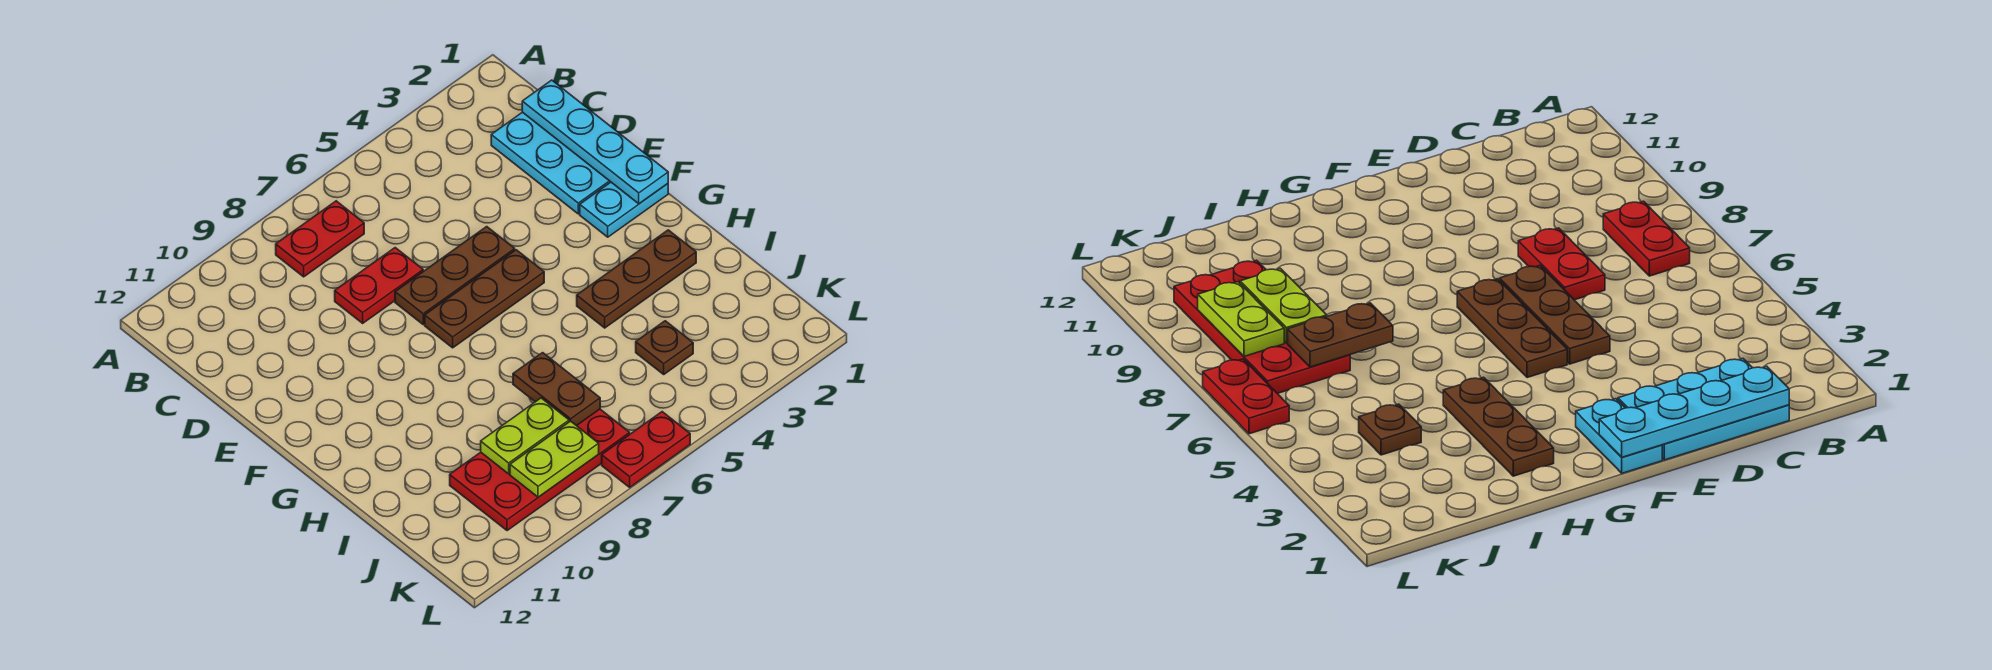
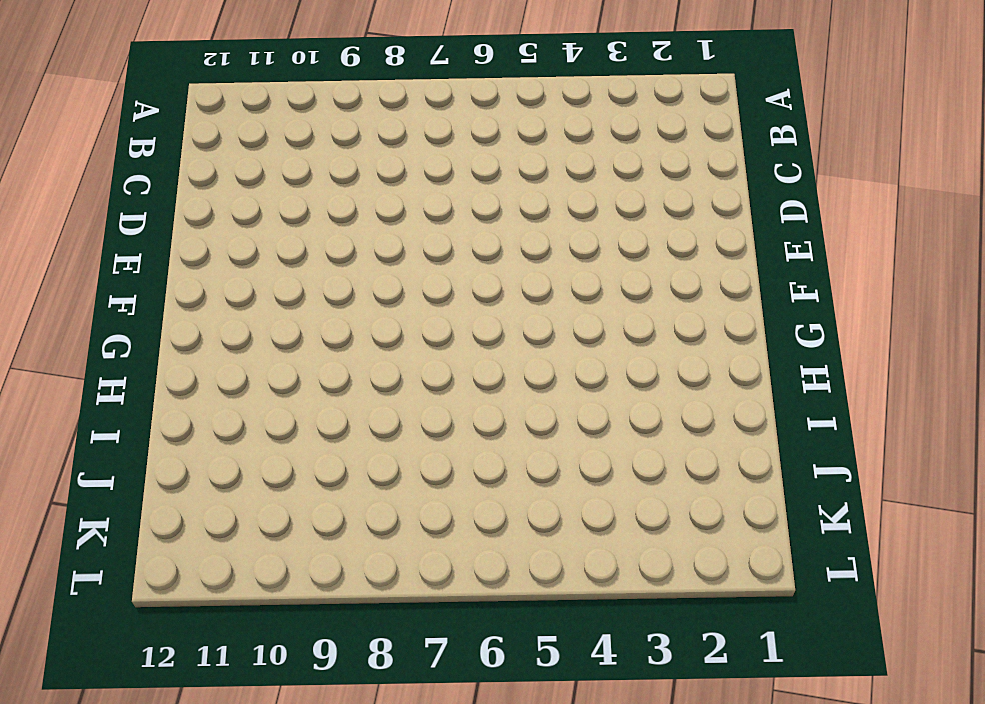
none -> red plate B7:B8 level 1
none -> cyan plate C1:E2 level 1
none -> red plate D7:D8 level 1

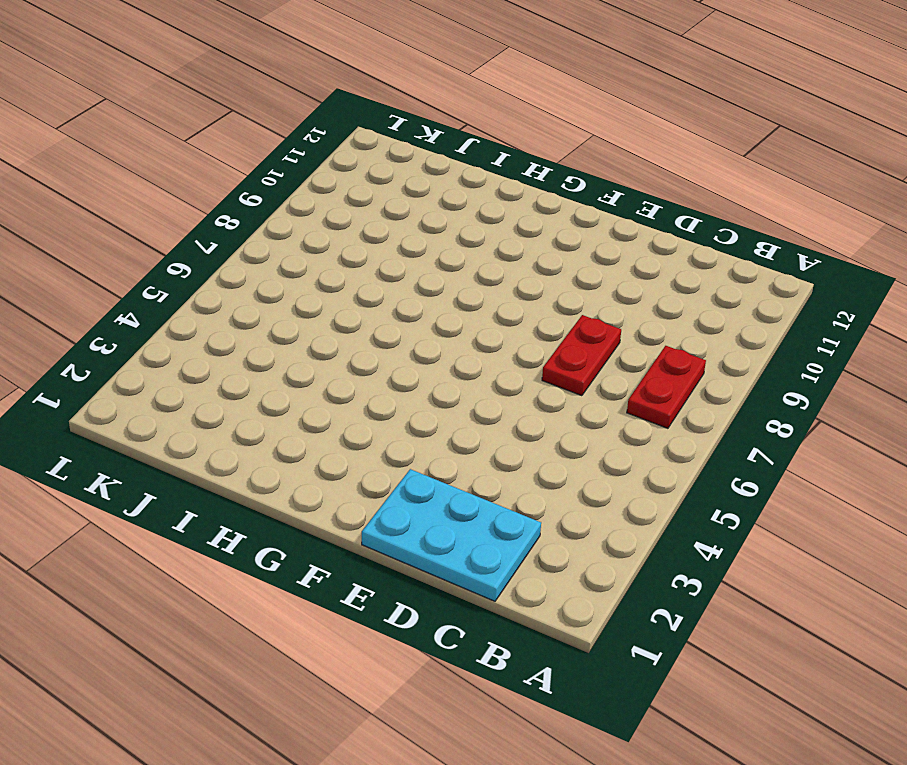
none -> brown plate E5:E7 level 1
none -> cyan plate F1:F2 level 1
none -> brown plate F5:F7 level 1

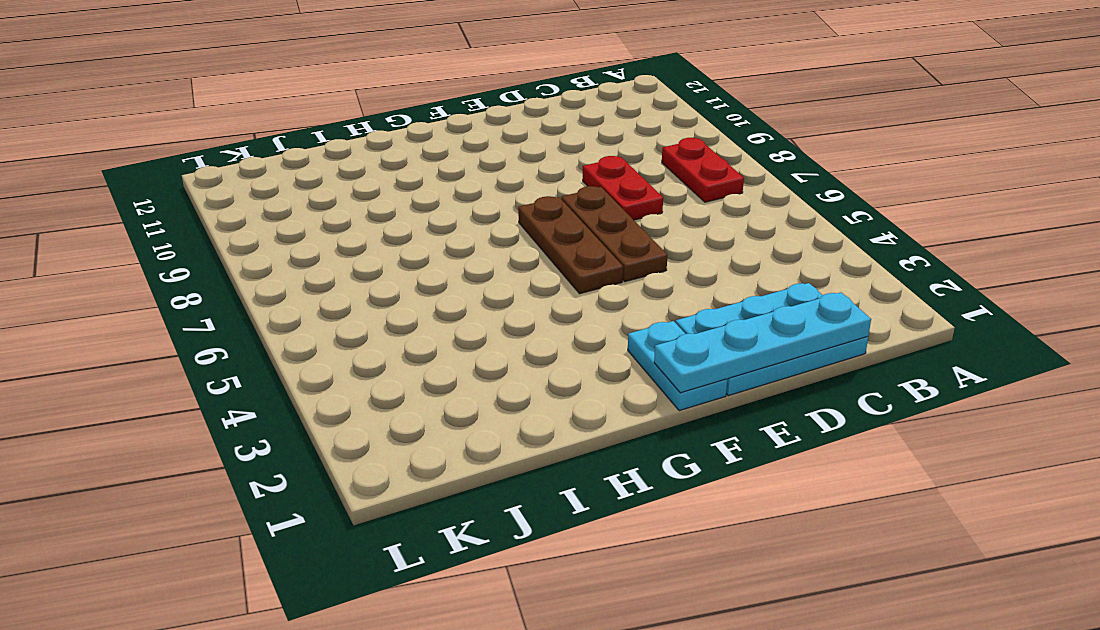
none -> brown plate H2:H4 level 1
none -> brown plate J4 level 1
none -> red plate J7:K10 level 1

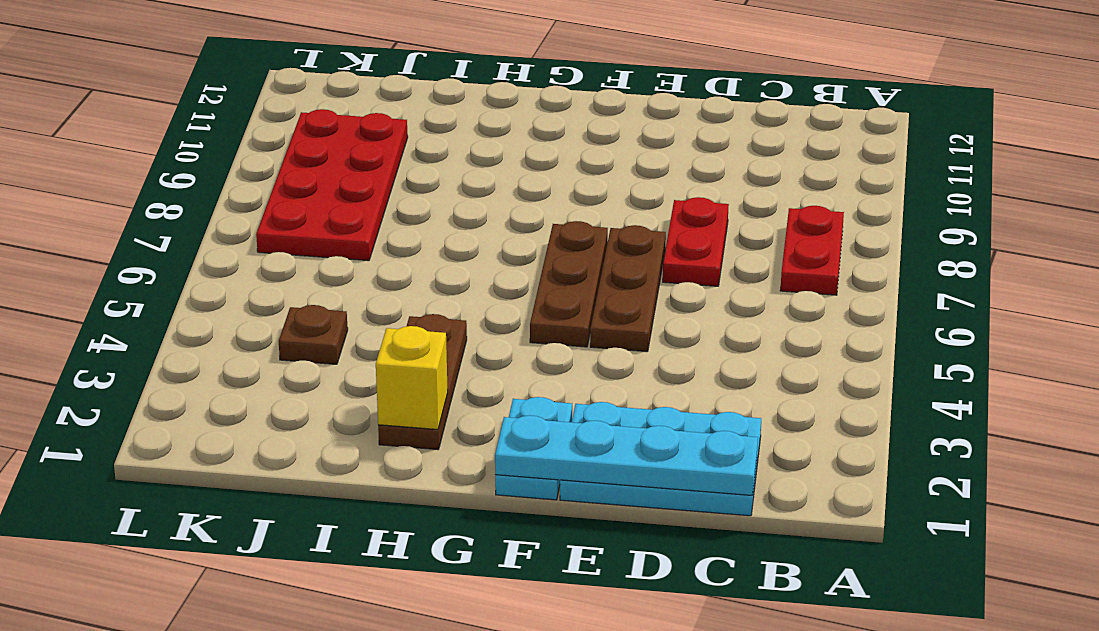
yellow brick H2 level 2 -> none
none -> red plate L6:L7 level 1
none -> brown plate I7:J7 level 2
none -> lime plate J8:J9 level 2

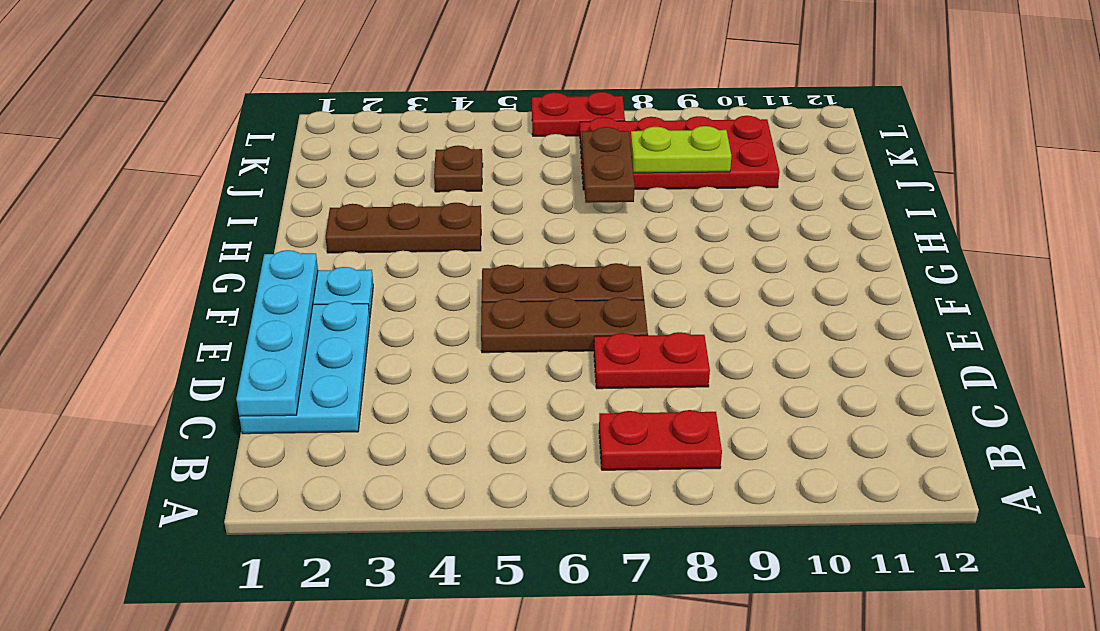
none -> lime plate K8:K9 level 2

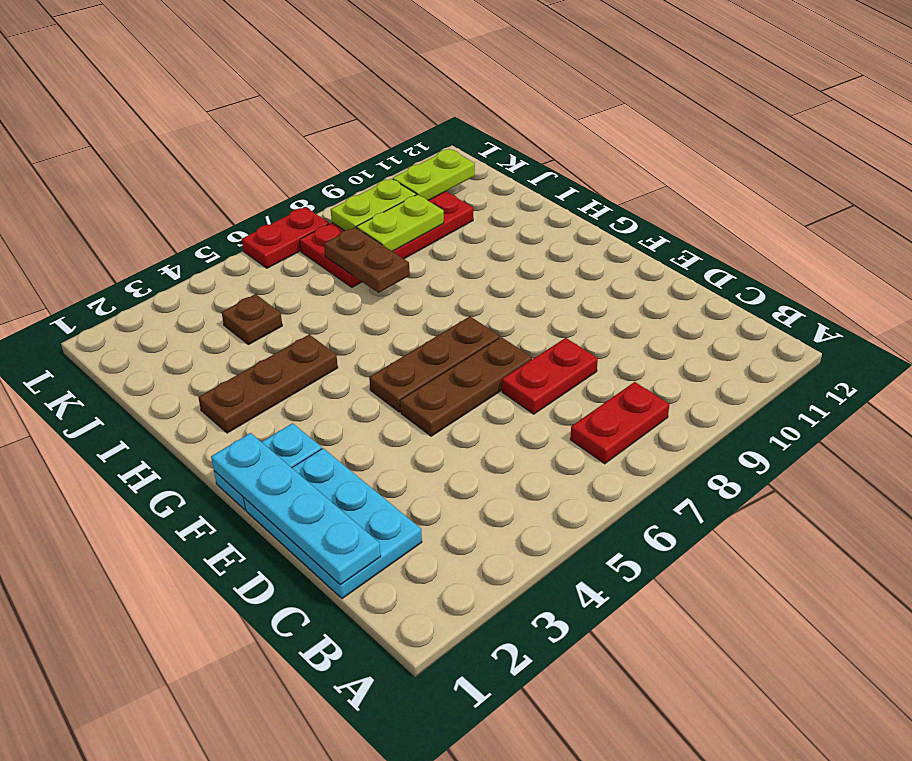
lime plate K10:K11 level 2 -> none

